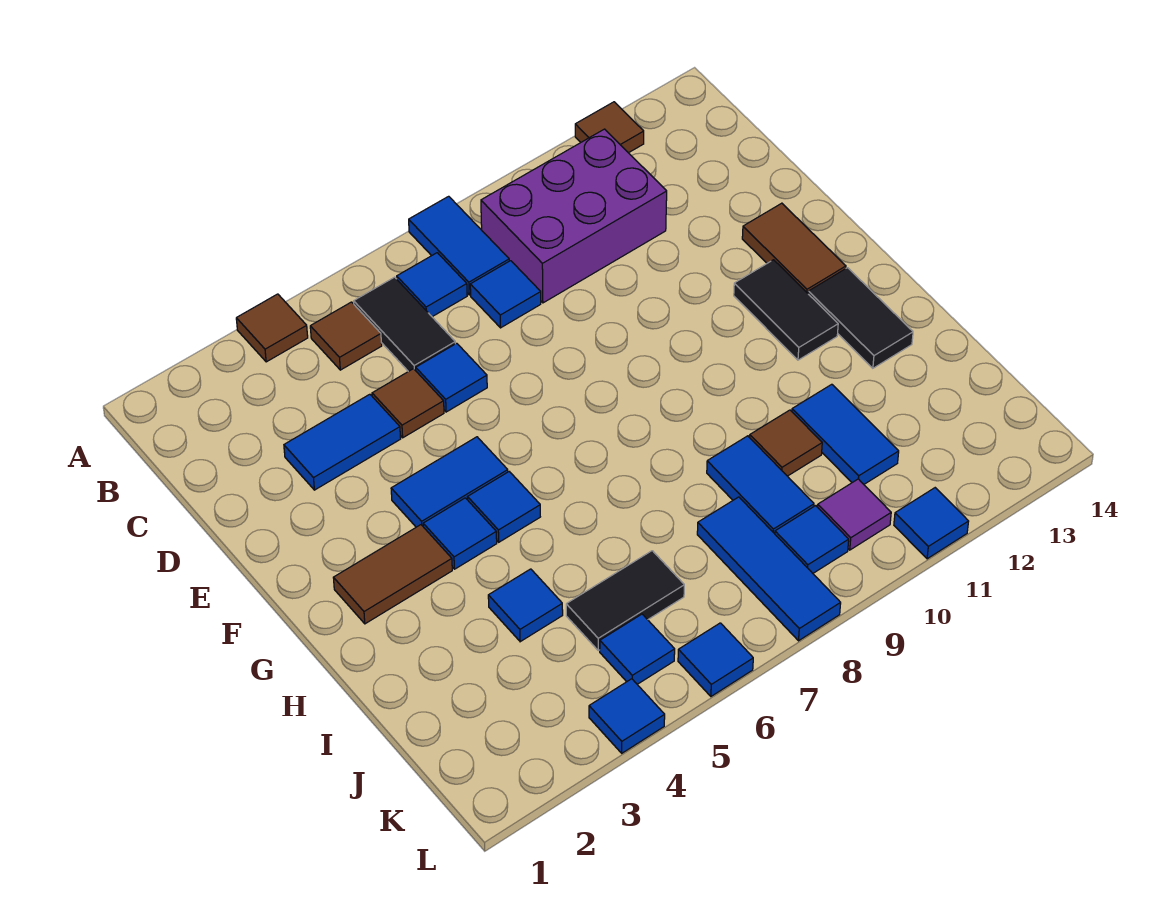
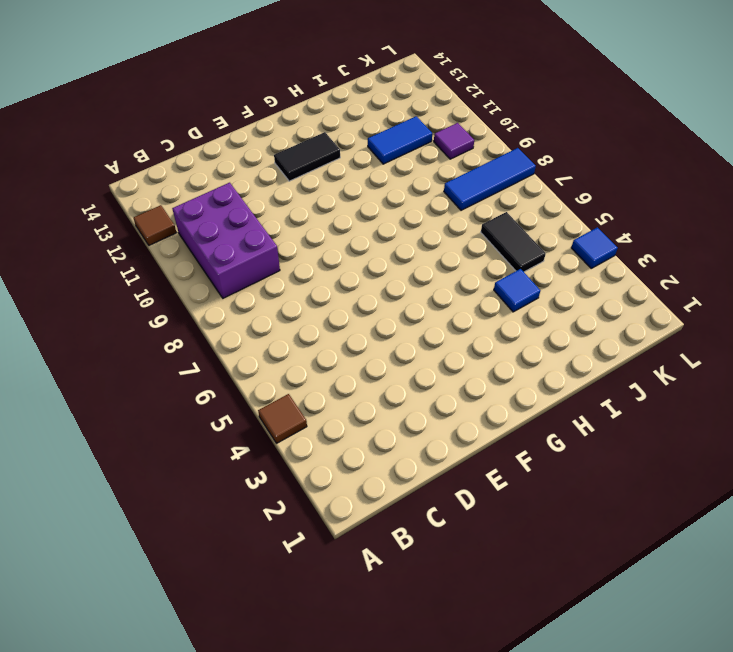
none -> blue tile A8:B8 level 1
none -> brown tile B5 level 1
none -> black tile B6:C6 level 1
none -> blue tile B7 level 1

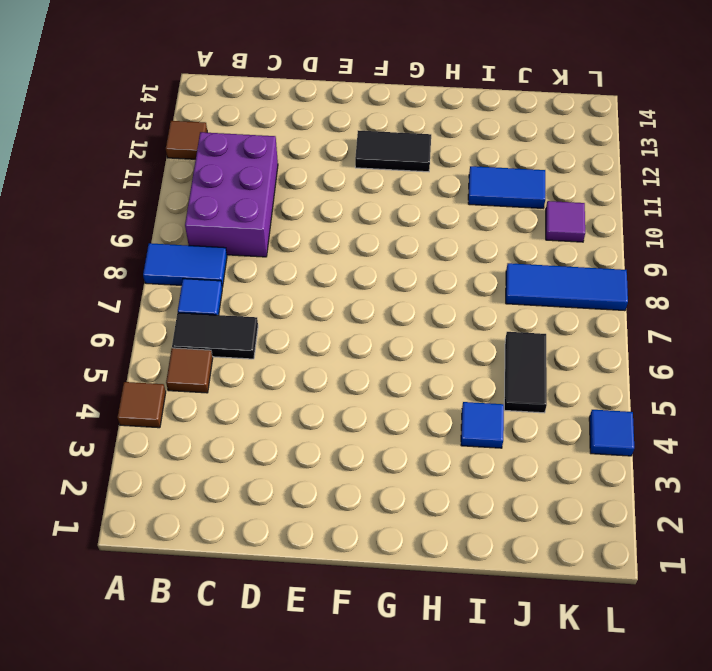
none -> blue tile C8 level 1
none -> blue tile D3:D4 level 1
none -> brown tile D5 level 1
none -> blue tile D6 level 1

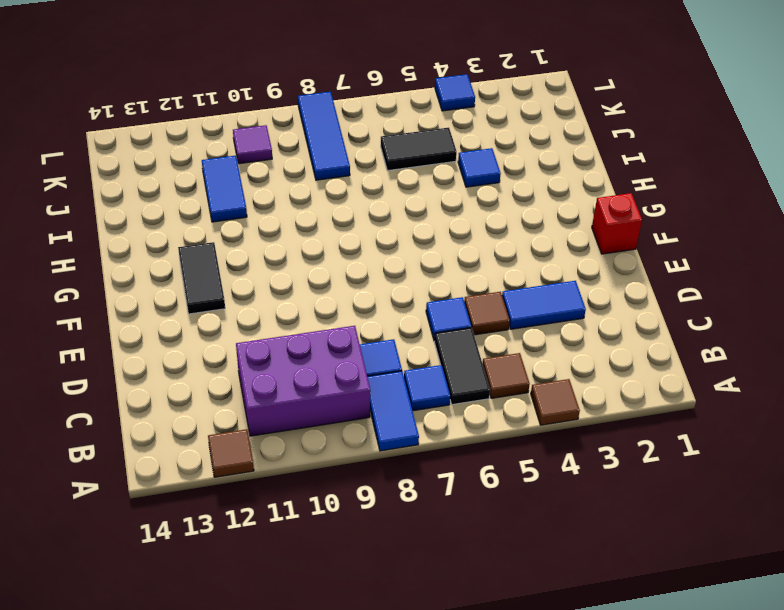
red brick F1 level 1 -> none
none -> brown tile E13:F13 level 1
none -> blue tile F4:F5 level 1
none -> brown tile G2:G3 level 1
none -> blue tile G4 level 1

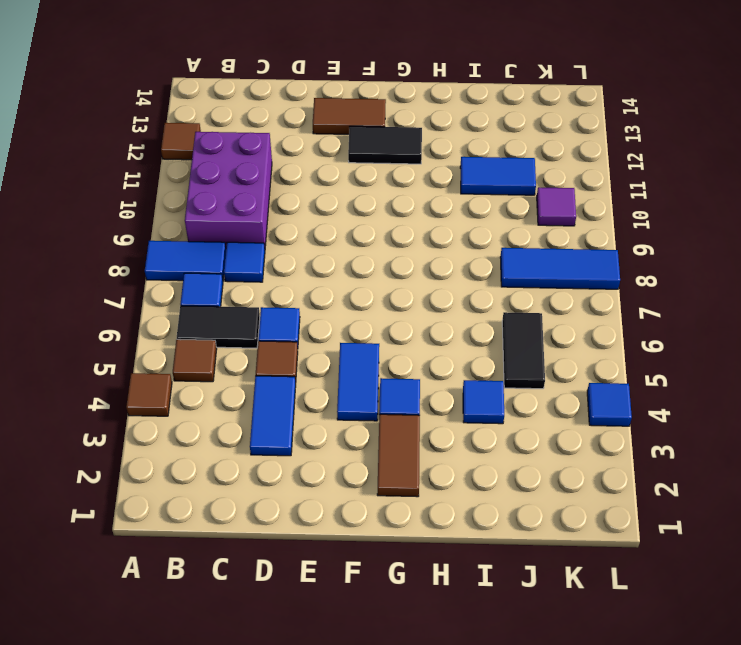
none -> blue tile G5 level 1
none -> black tile G13:H13 level 1
none -> blue tile I9:J9 level 1
none -> brown tile I10 level 1

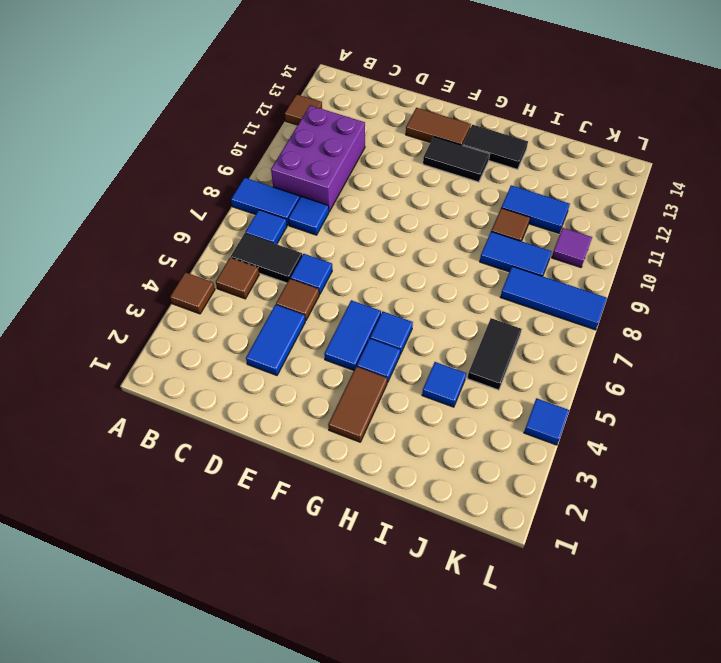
none -> blue tile K5 level 1
none -> blue tile K9 level 1
none -> blue tile L6 level 1
none -> blue tile L11 level 1

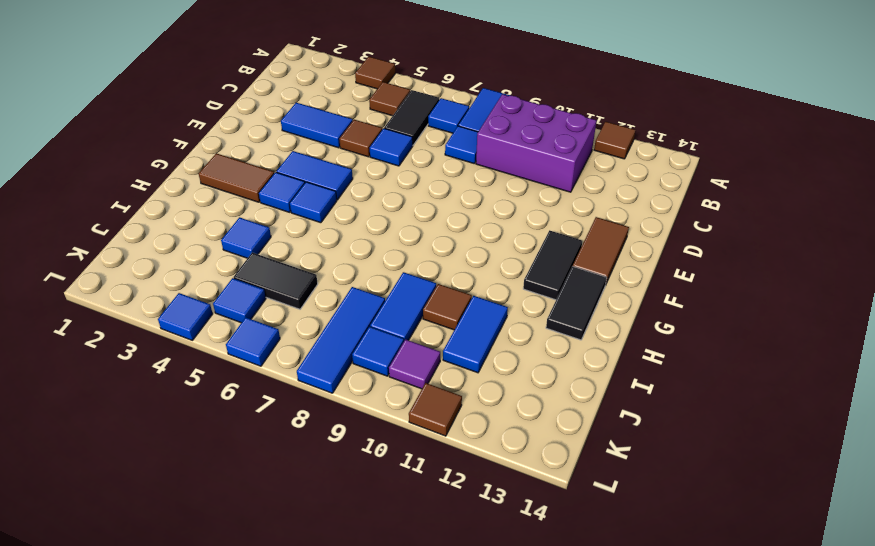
brown tile L11 level 1 -> blue tile L11 level 1

